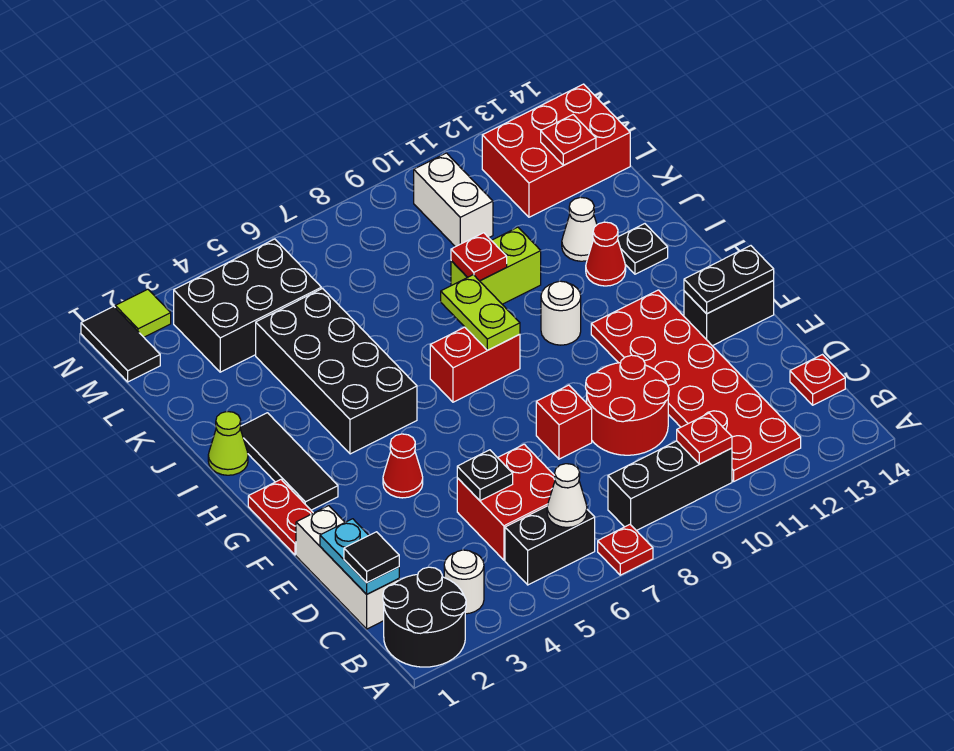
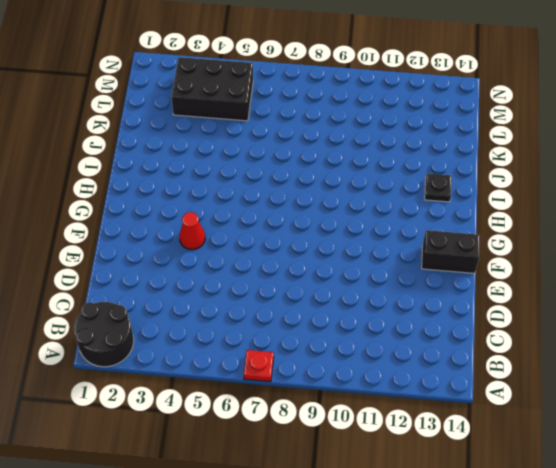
none -> white round brick B3 level 1
none -> black brick B5:B6 level 1
none -> black brick B8:B10 level 1
none -> red plate B11:G12 level 1

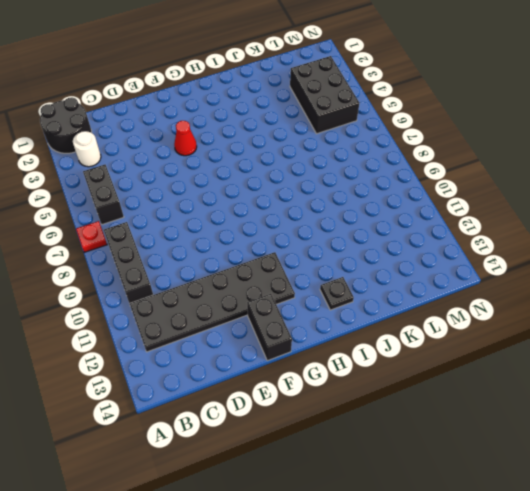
black plate B11:G12 level 1 -> red plate B11:G12 level 1
none -> white brick C1:E1 level 1
none -> red brick C5:D6 level 1
none -> red plate C14 level 1
none -> red round brick D9:E10 level 1

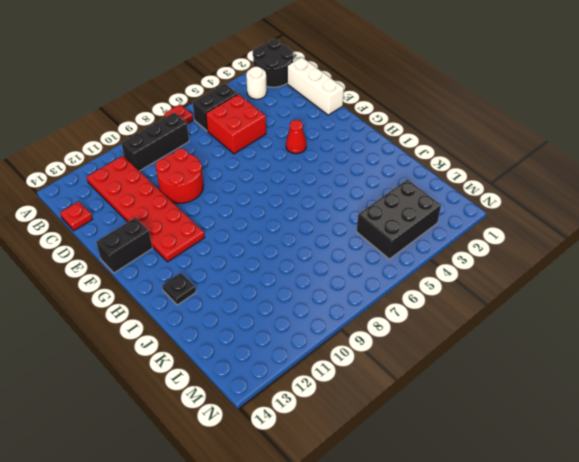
none -> red brick E8 level 1
none -> red plate F1:G1 level 1
none -> black tile G2:I2 level 1
none -> black brick H4:K5 level 1

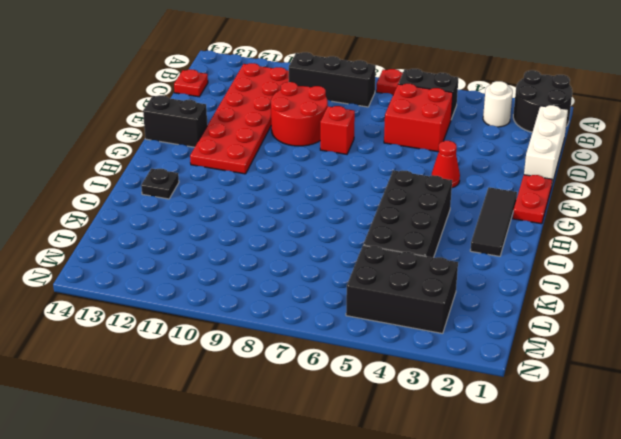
none -> red brick H7:H8 level 1
none -> white round brick H10 level 1
none -> lime cone I1 level 1
none -> red cone I12 level 1

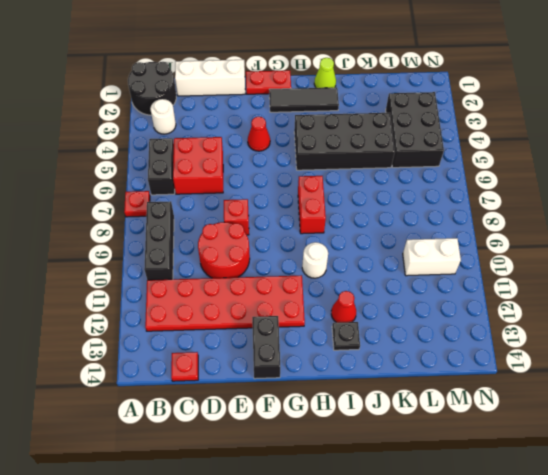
none -> lime brick J9:J10 level 1
none -> white cone J12 level 1
none -> red brick L12:M14 level 1
none -> black tile M1:N1 level 1

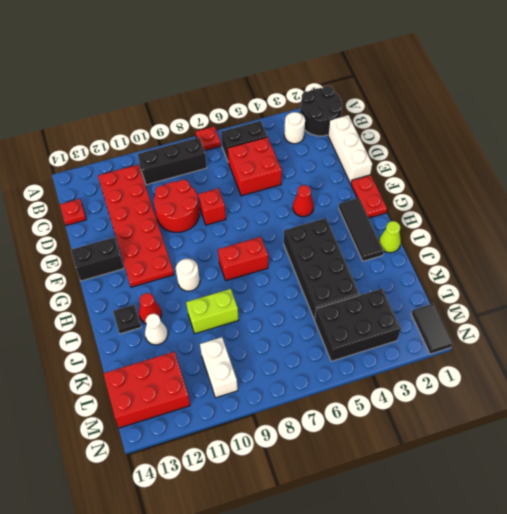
none -> lime tile N2 level 1
none -> white cone B6 level 2
none -> red plate B10 level 2
none -> cyan plate C1:D1 level 2

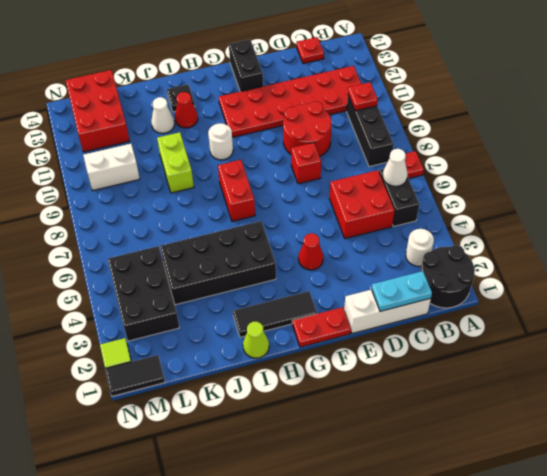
none -> black plate D5 level 2
none -> black plate F13:F14 level 2
none -> lime plate H8:I8 level 2
none -> red plate J9 level 2

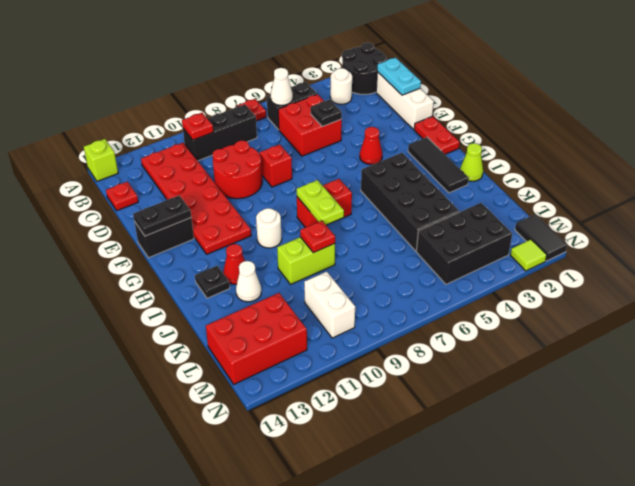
lime brick A14 level 1 -> none
none -> red plate L13 level 2
none -> black tile C1 level 3

